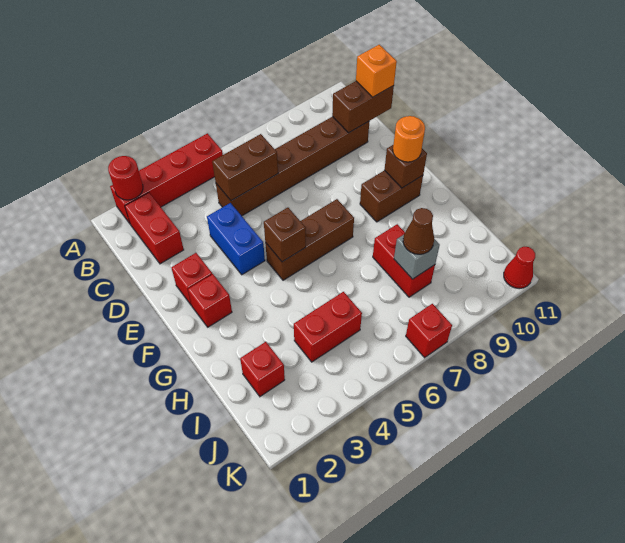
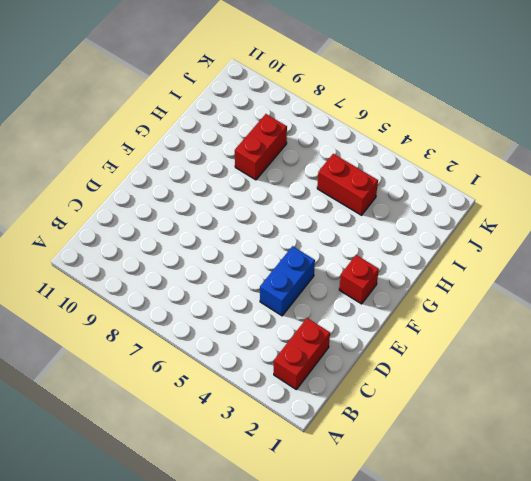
none -> red brick A2:A5 level 1
none -> brown brick C5:C10 level 1
none -> red brick E2 level 1

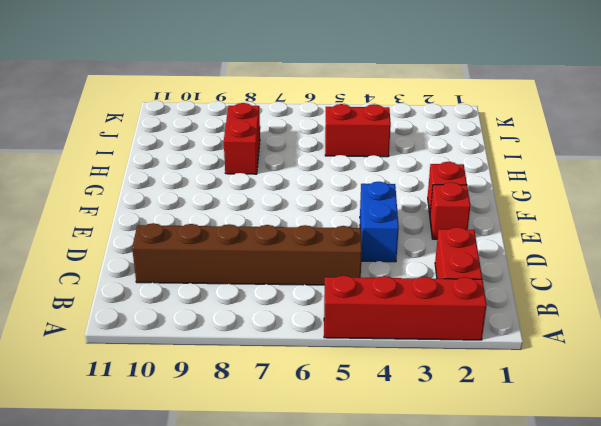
none -> brown brick F5:F7 level 1
none -> brown brick F9:F10 level 1
none -> red brick I2 level 1

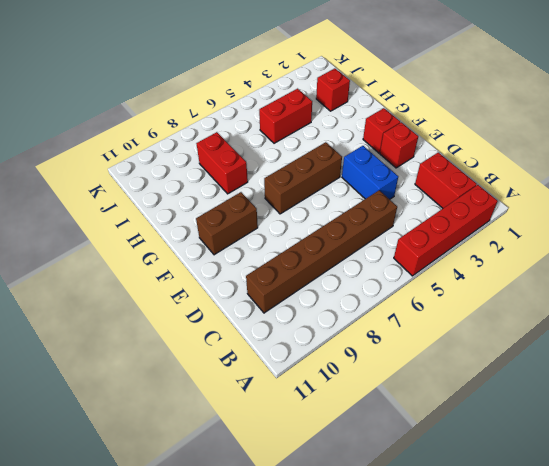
none -> red brick K7 level 1
none -> red cone K11 level 1
none -> red round brick A2 level 2

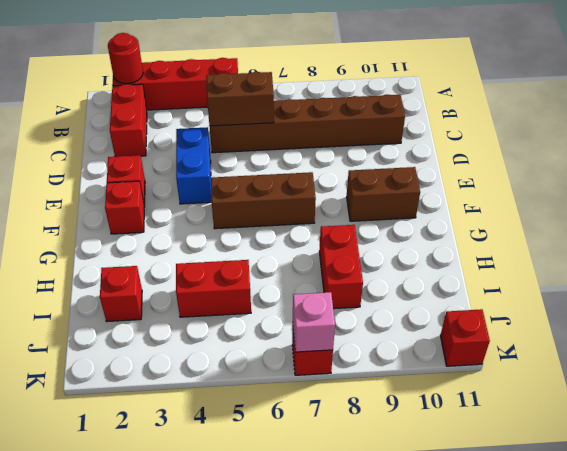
pink brick K7 level 2 -> none
red brick K11 level 1 -> red cone K11 level 1
none -> brown brick C10:C11 level 2
none -> brown brick F5 level 2
none -> brown brick F10 level 2

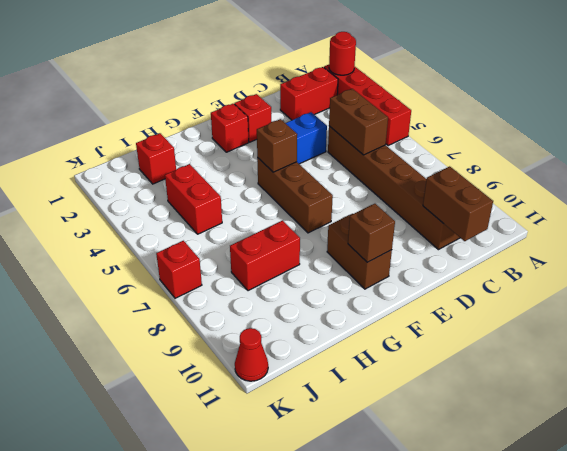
none -> grey brick I8 level 2
none -> orange brick C11 level 3
none -> orange round brick F10 level 3

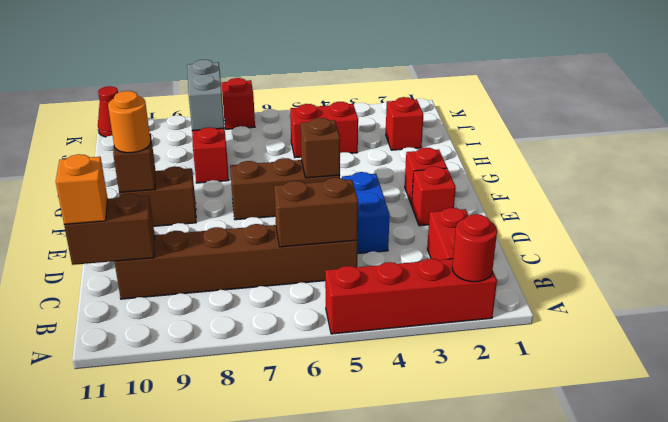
grey brick I8:J8 level 2 -> grey brick I8 level 2
none -> brown cone I8 level 3

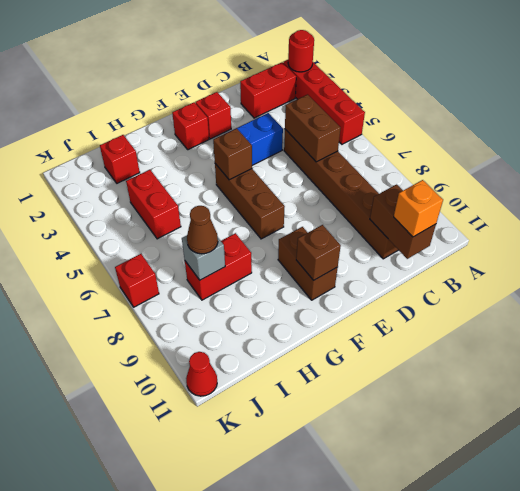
none -> orange round brick F10 level 3

